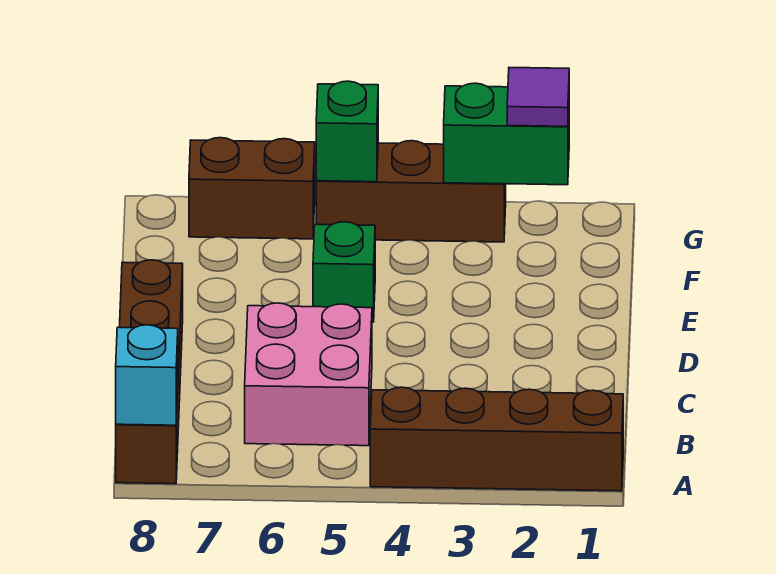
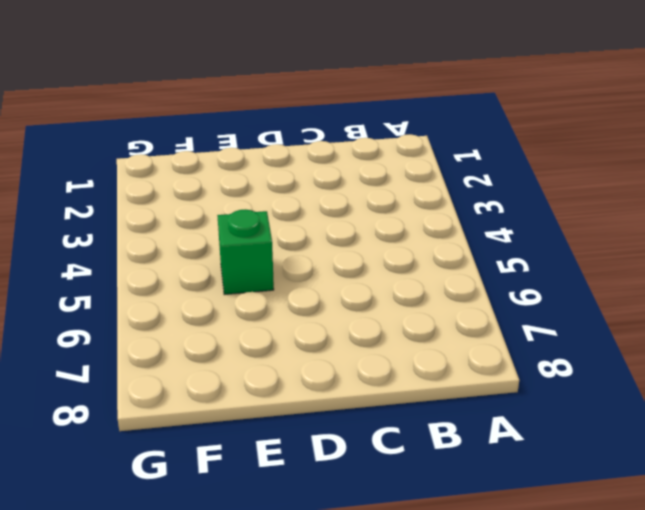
none -> brown brick A1:A4 level 1
none -> brown brick A8:D8 level 1

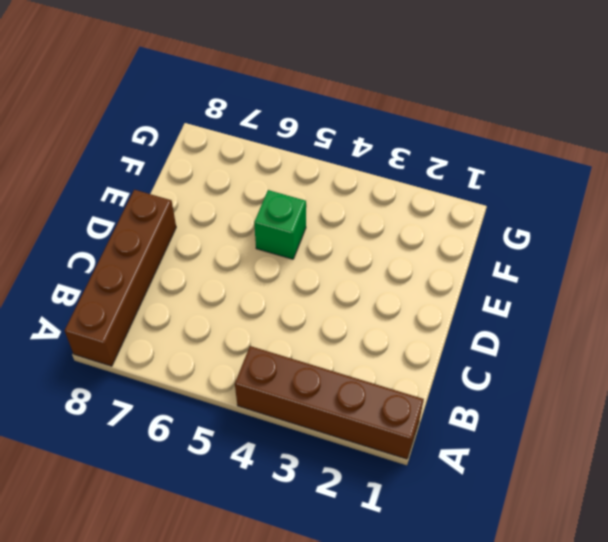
none -> pink brick B5:C6 level 1
none -> brown brick G3:G5 level 1

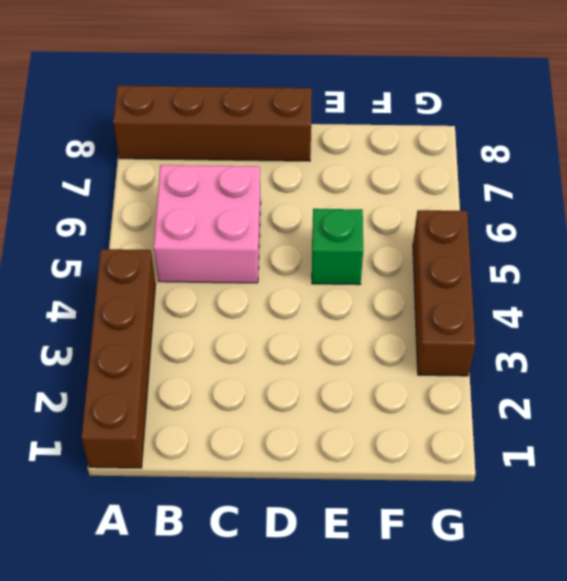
none -> brown brick G6:G7 level 1
none -> cyan brick A8 level 2

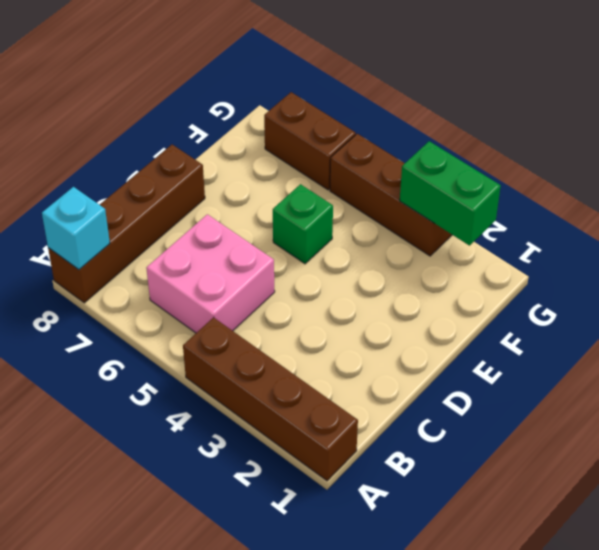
none -> green brick G5 level 2
none -> purple tile G2 level 3

